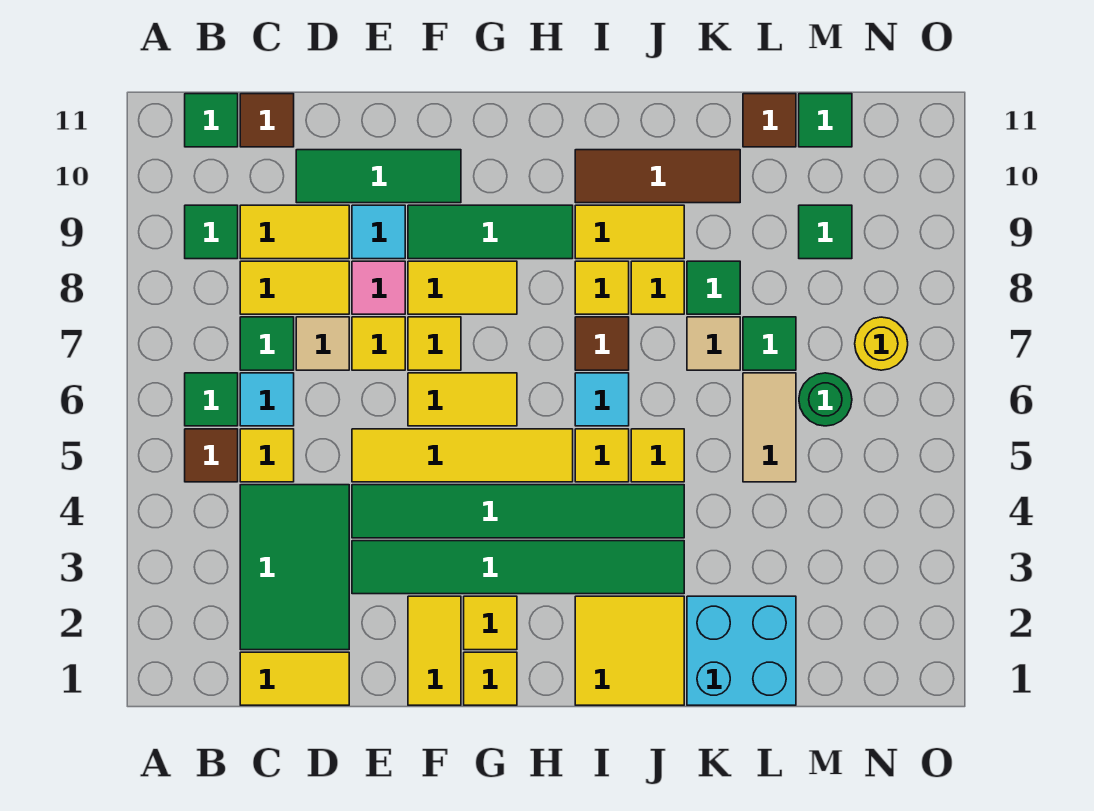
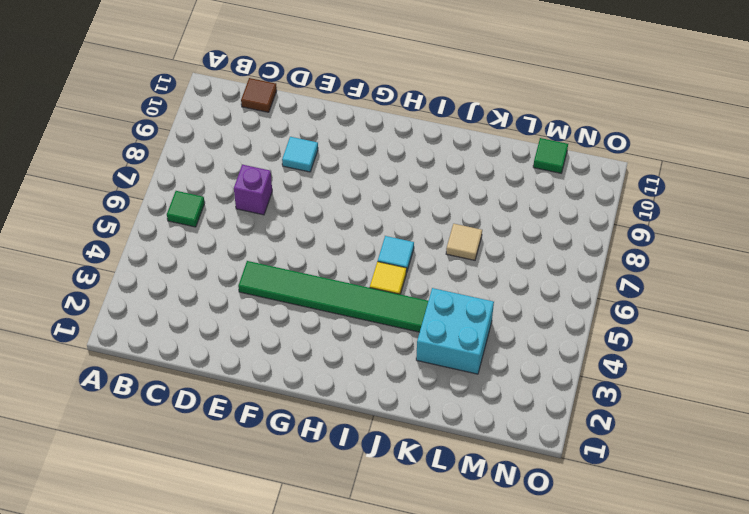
purple brick D7 level 1 -> tan tile D7 level 1
cyan brick K3:L4 level 1 -> cyan brick K1:L2 level 1
none -> brown tile B5 level 1
none -> green tile B9 level 1
none -> green tile B11 level 1
none -> yellow tile C1:D1 level 1

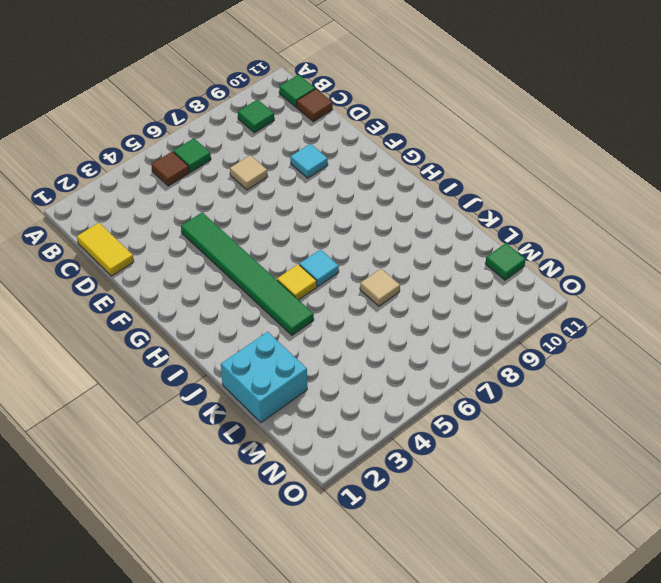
none -> green tile C2:D4 level 1
none -> yellow tile C5 level 1
none -> cyan tile C6 level 1
none -> green tile C7 level 1

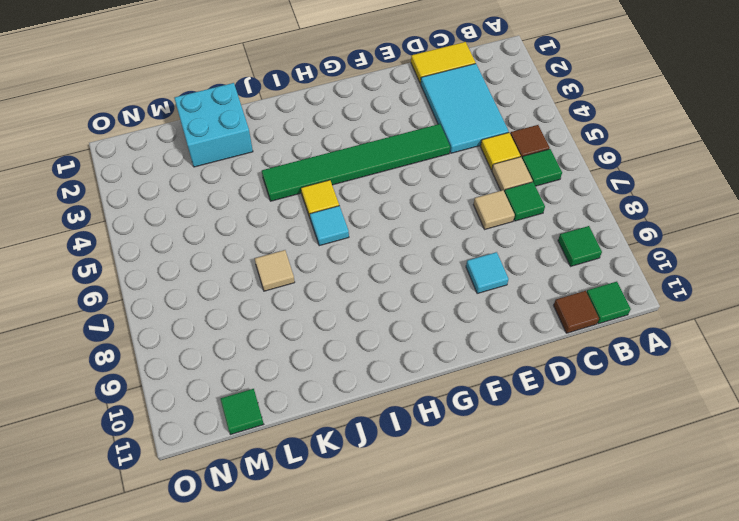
cyan tile C2:D4 level 1 -> green tile C2:D4 level 1
tan tile C6 level 1 -> cyan tile C6 level 1
none -> yellow tile C8:D8 level 1
none -> yellow tile C9:D9 level 1
none -> green tile D10:F10 level 1
none -> green tile E3:J3 level 1

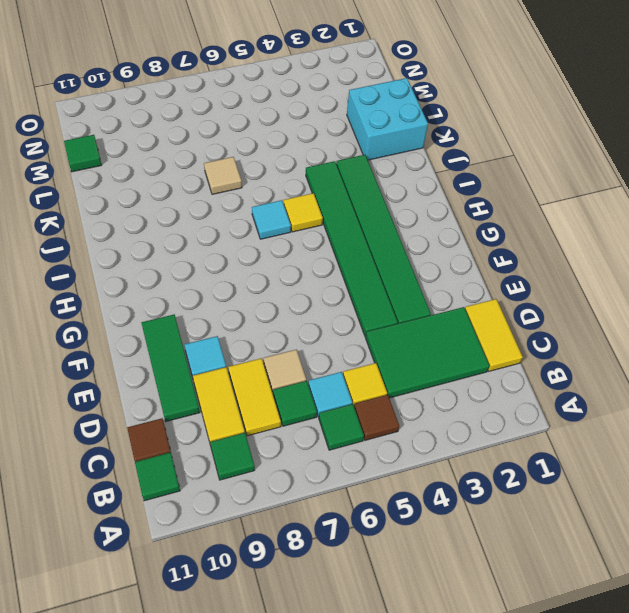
none -> yellow tile E5:H5 level 1
none -> yellow tile E7 level 1
none -> pink tile E8 level 1
none -> yellow tile F1:F2 level 1

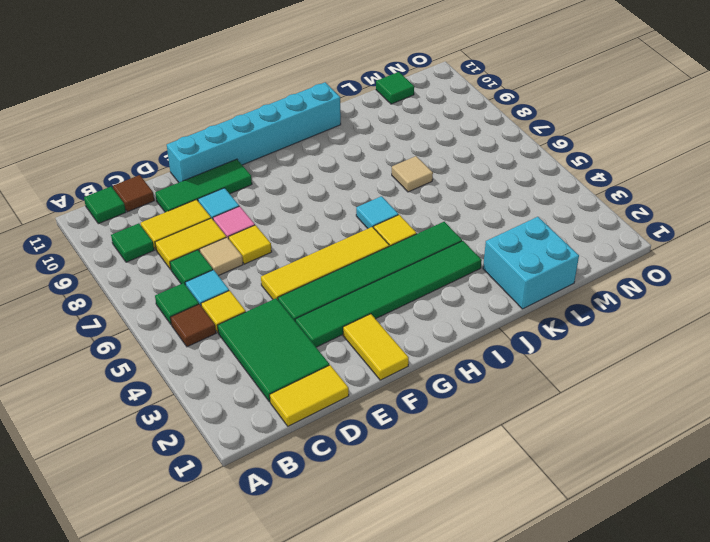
cyan brick E11:J11 level 1 -> none
none -> yellow tile F6:G6 level 1
none -> yellow tile F7 level 1
none -> yellow tile F8:G8 level 1
none -> green tile F9:H9 level 1

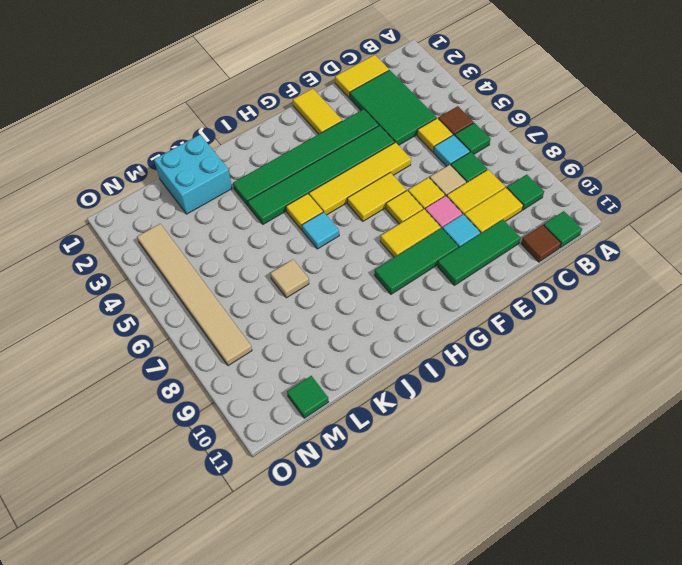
tan tile N3:N8 level 1 -> yellow round brick N7 level 1
none -> yellow tile G1 level 1
none -> yellow tile G2 level 1
none -> yellow tile I1:J2 level 1
none -> brown tile I7 level 1

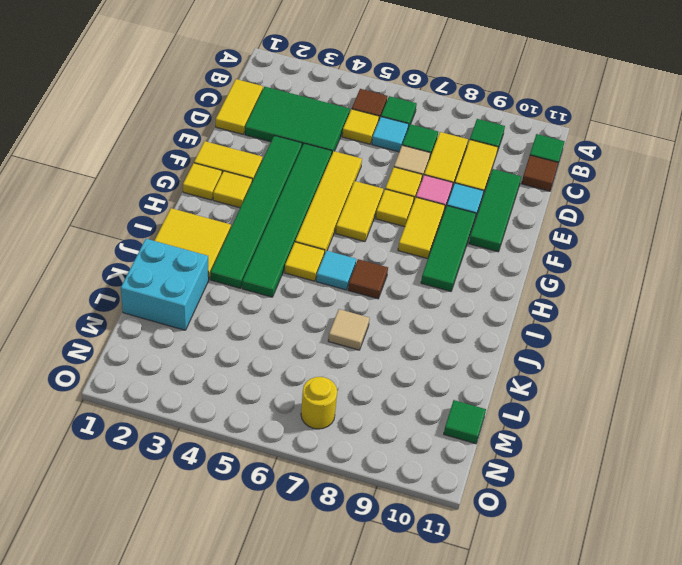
none -> yellow tile I8 level 1
none -> yellow tile I9:J9 level 1
none -> brown tile I10:K10 level 1
none -> yellow tile J5 level 1

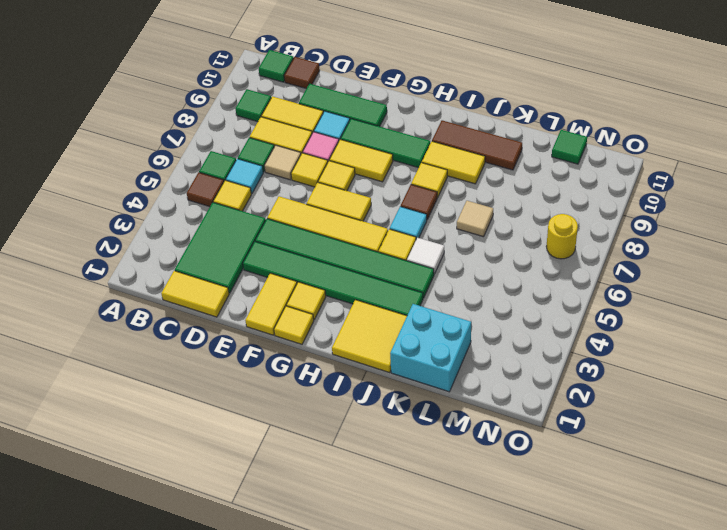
white tile J5 level 1 -> yellow tile J5 level 1
none -> yellow tile J8 level 1
none -> green tile K8 level 1
none -> tan tile L5:L6 level 1
none -> green tile L7 level 1

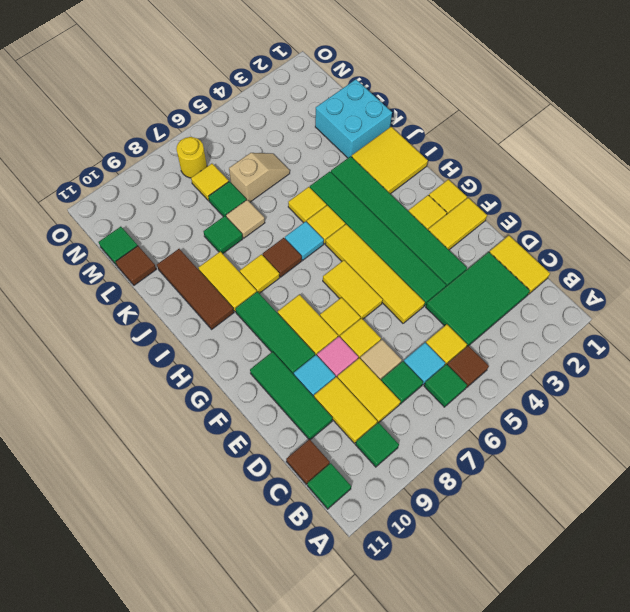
tan slope L5:L6 level 1 top 6 -> tan tile L5:L6 level 1
yellow tile M7 level 1 -> yellow tile J8 level 1
none -> green round brick M6 level 1
none -> green tile M9 level 1

